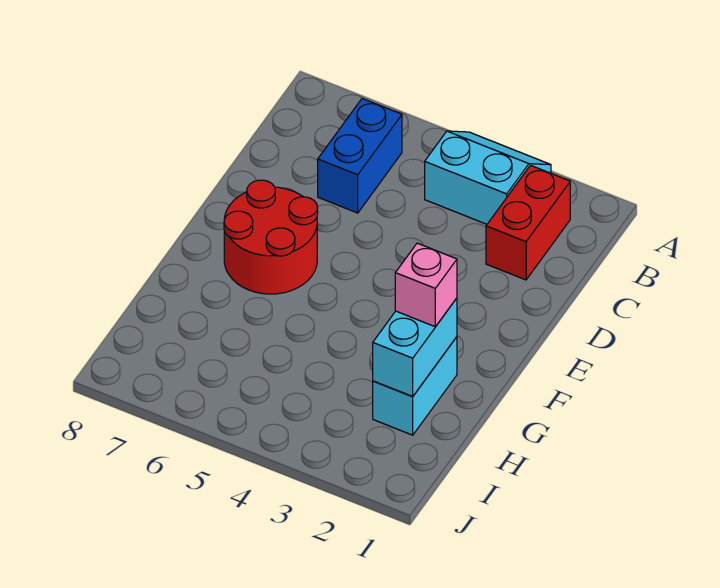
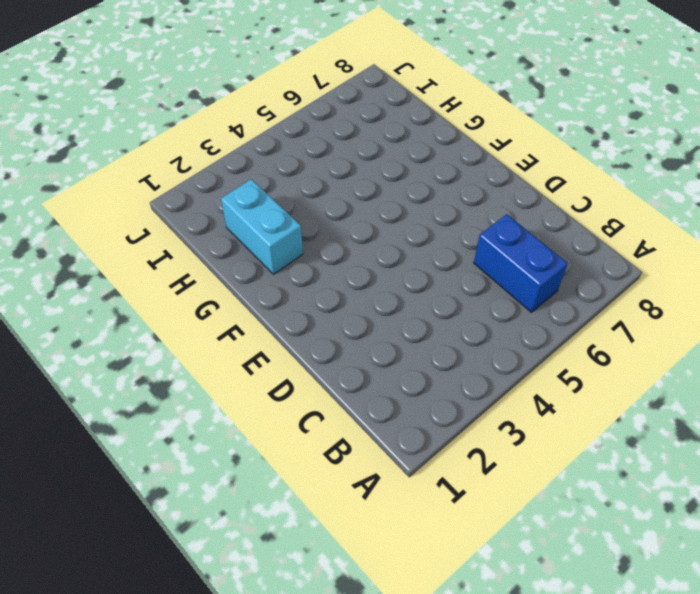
none -> cyan slope A3:B4 level 1 top B
none -> red brick B2:C2 level 1

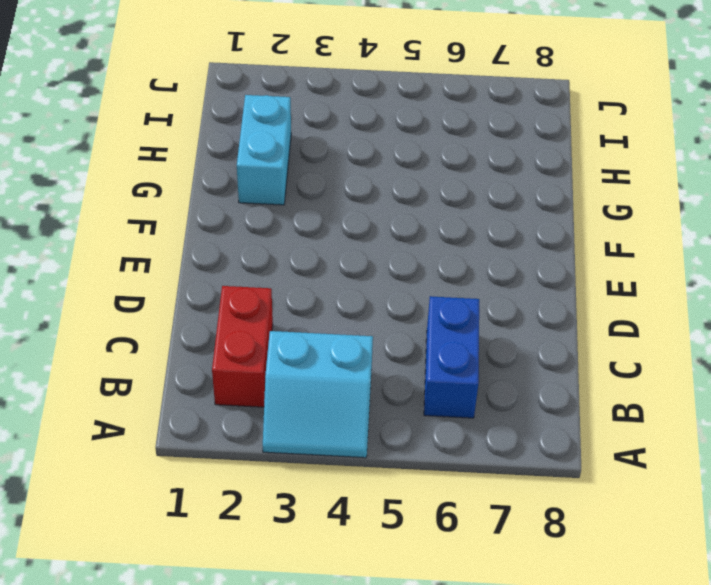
none -> red round brick E6:F7 level 1
none -> cyan brick G2:H2 level 2

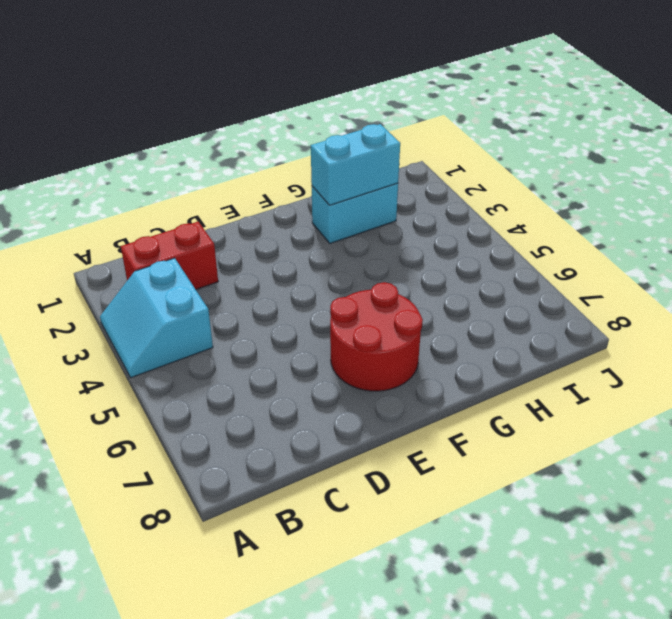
none -> blue brick B6:C6 level 1
none -> pink brick G2 level 3

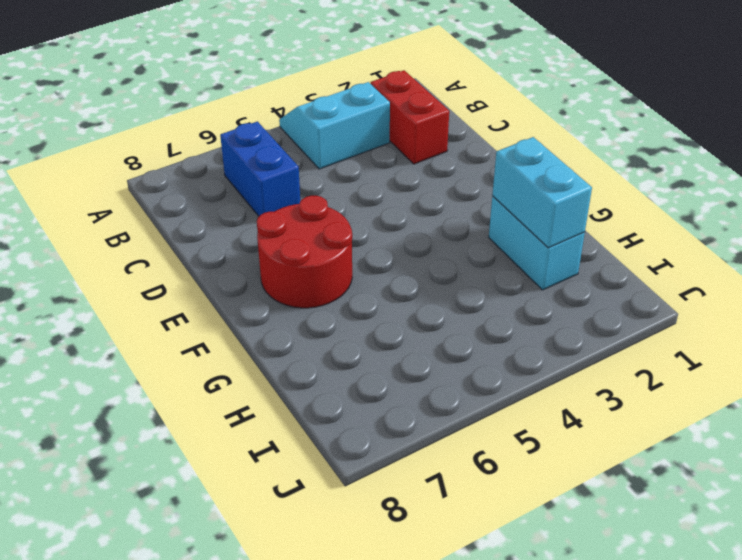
none -> pink brick G2 level 3

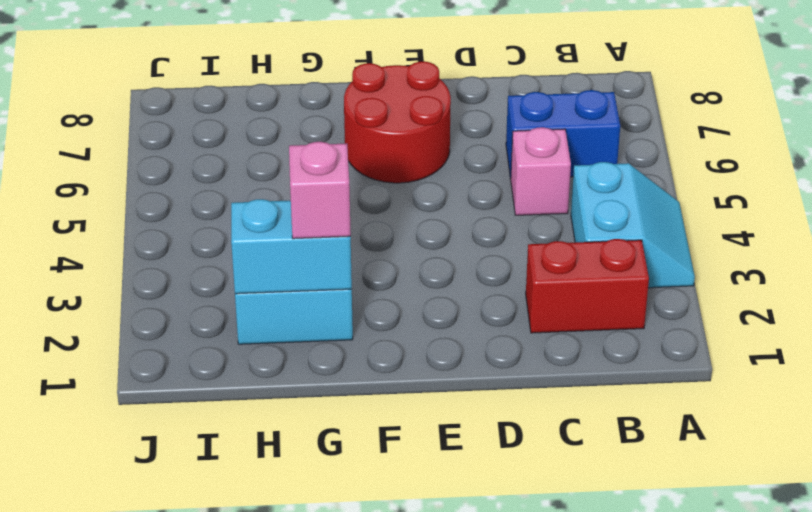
pink brick C5 level 1 -> none

